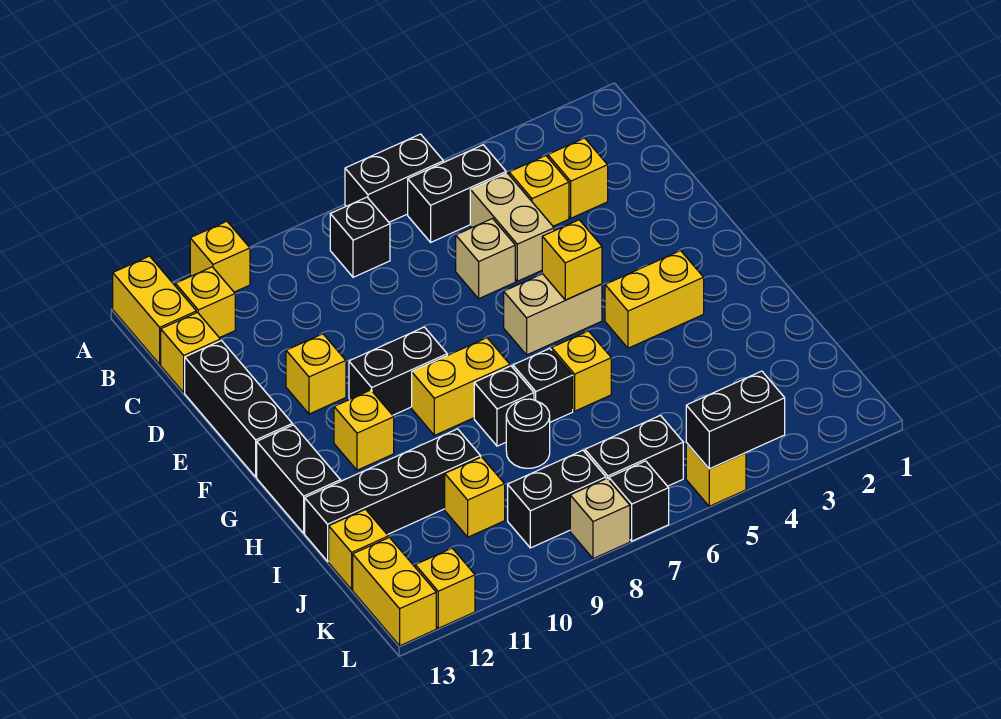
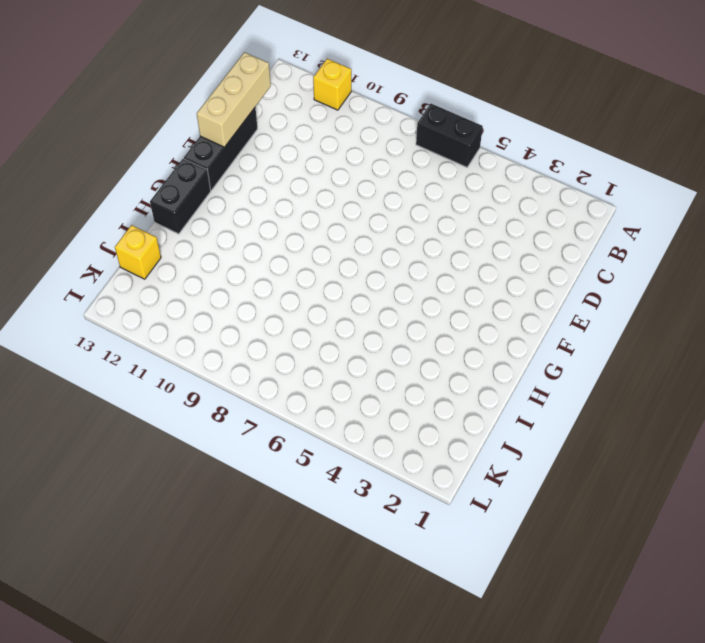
tan brick C13:E13 level 2 -> none
none -> yellow brick A13:B13 level 1
none -> black brick B5:B6 level 1
none -> black brick B8 level 1
none -> yellow brick B12 level 1

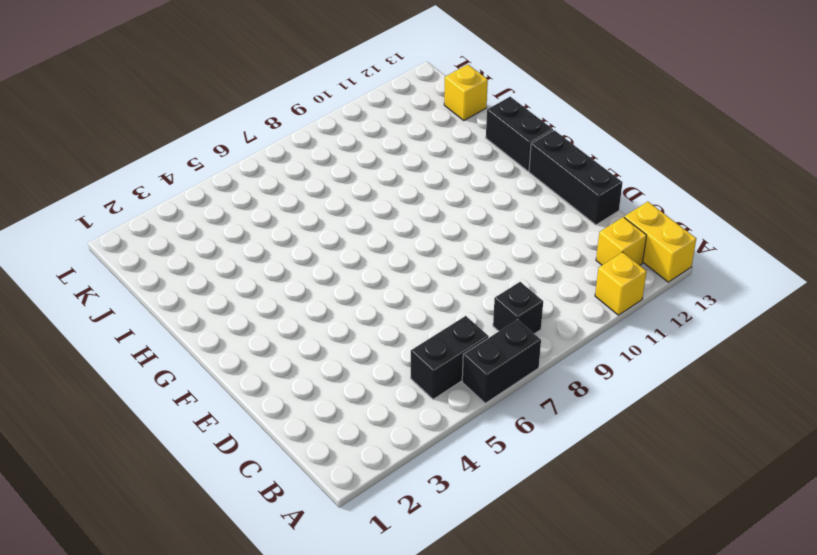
none -> yellow brick C3 level 1
none -> yellow brick C4 level 1
none -> tan brick C5:D5 level 1
none -> yellow brick C13 level 1

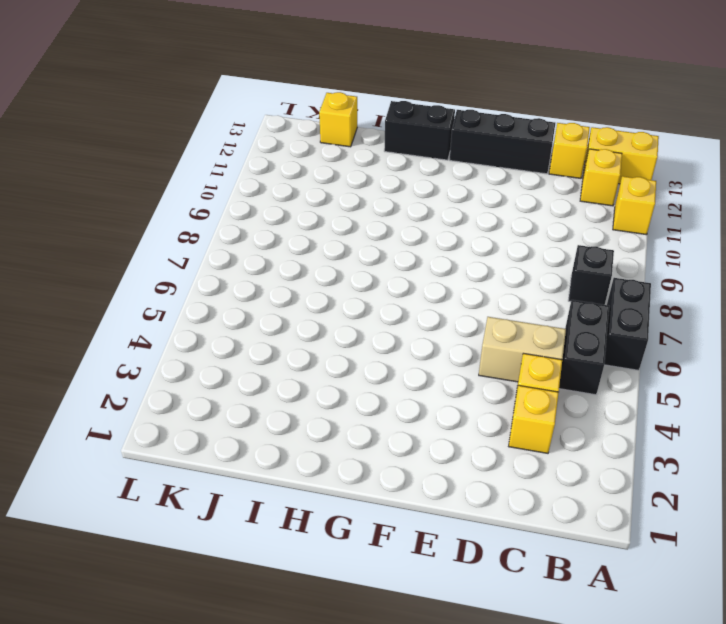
none -> tan brick D6 level 1
none -> yellow brick E11 level 1
none -> tan brick F5:F6 level 1
none -> black brick F9:F10 level 1

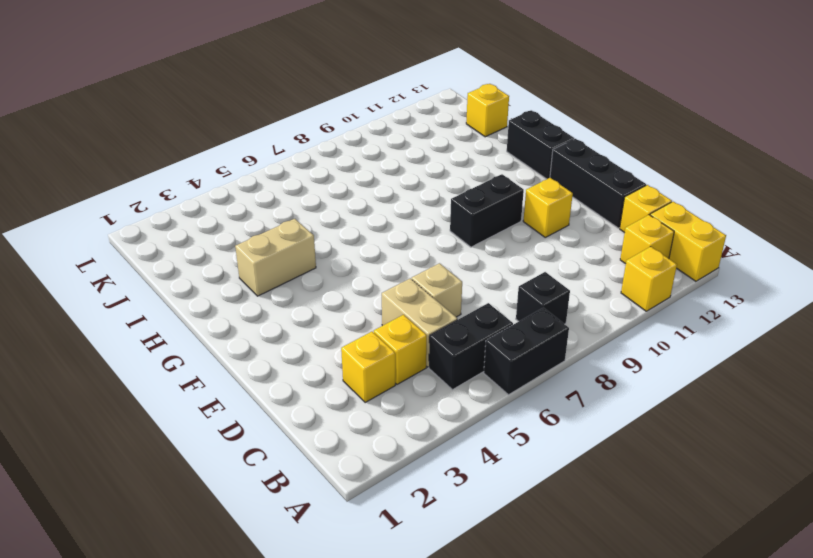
tan brick H3:H4 level 1 -> tan brick F5:F6 level 1
none -> yellow brick G3:G4 level 1
none -> yellow brick G8:G9 level 1
none -> yellow brick G11 level 1
none -> yellow brick H6 level 1

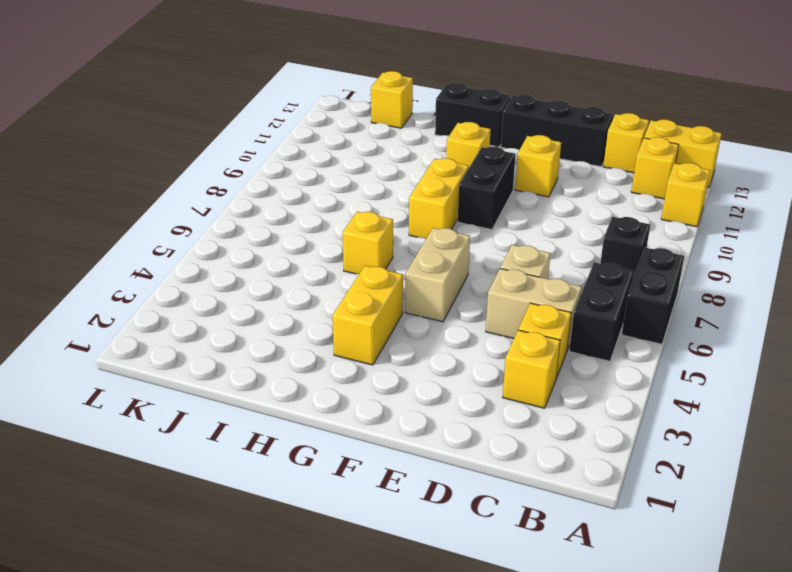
none -> black brick H7 level 1
none -> black brick H8 level 1
none -> black round brick I8 level 1
none -> black brick I10:I13 level 1

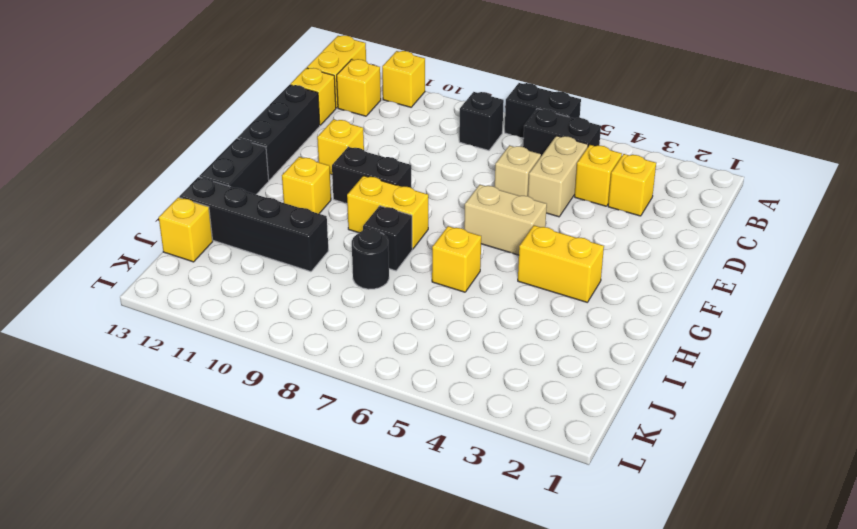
none -> black brick H7 level 1
none -> yellow brick J10 level 1
none -> black brick K6:K7 level 1
none -> black brick K8:K9 level 1

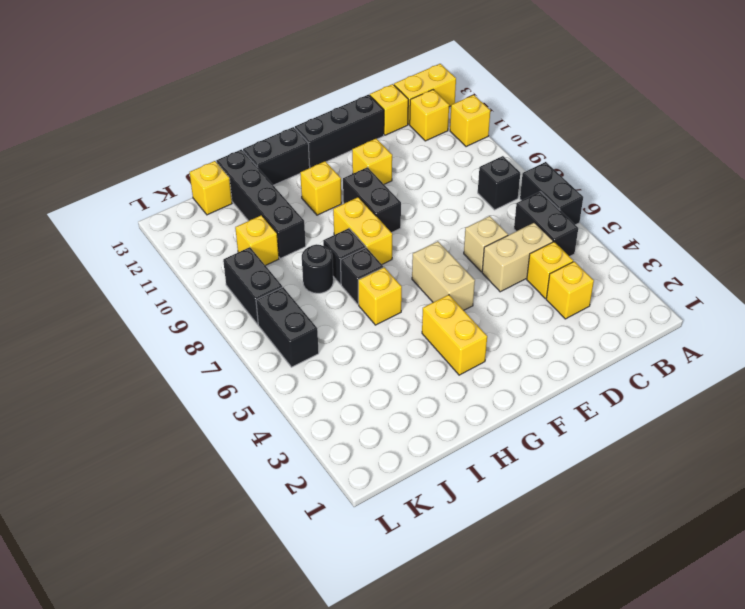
none -> yellow brick K13:L13 level 1
none -> yellow brick L5 level 1
none -> black brick L7 level 1
none -> tan brick L8 level 1

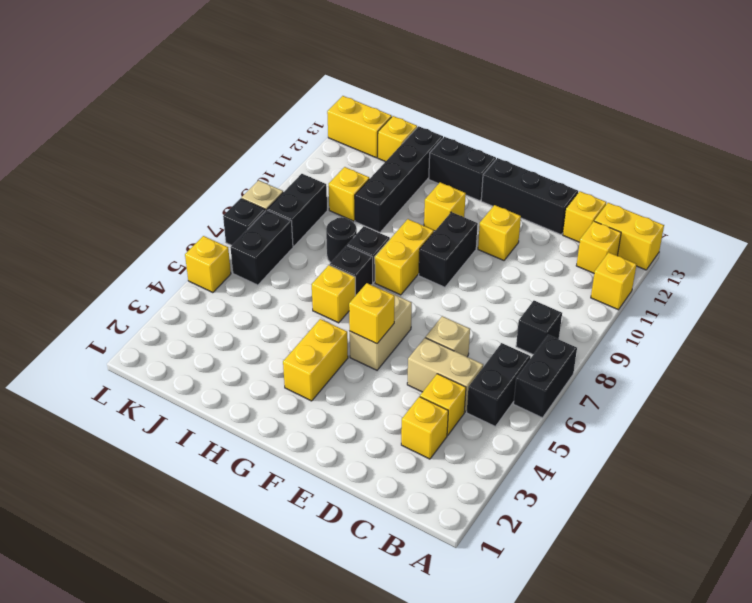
none -> yellow brick L12 level 1
none -> black brick L4:L5 level 2

